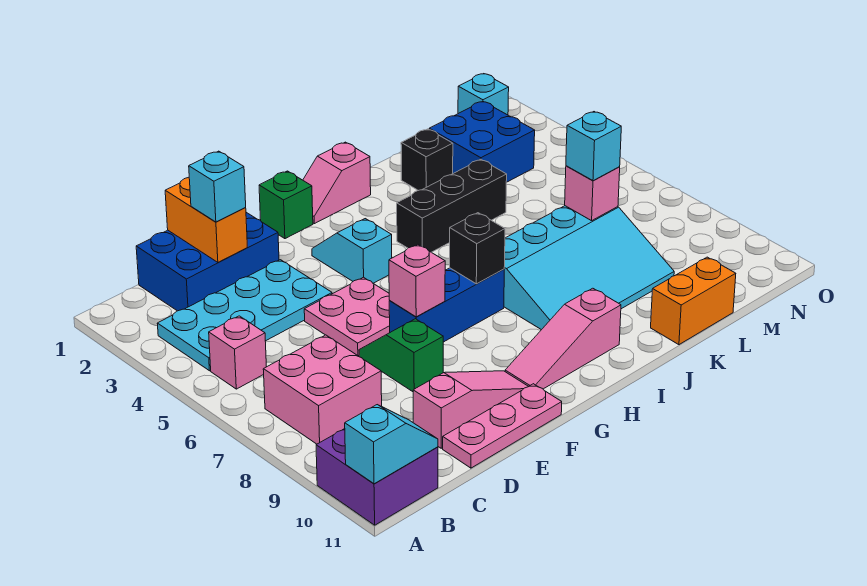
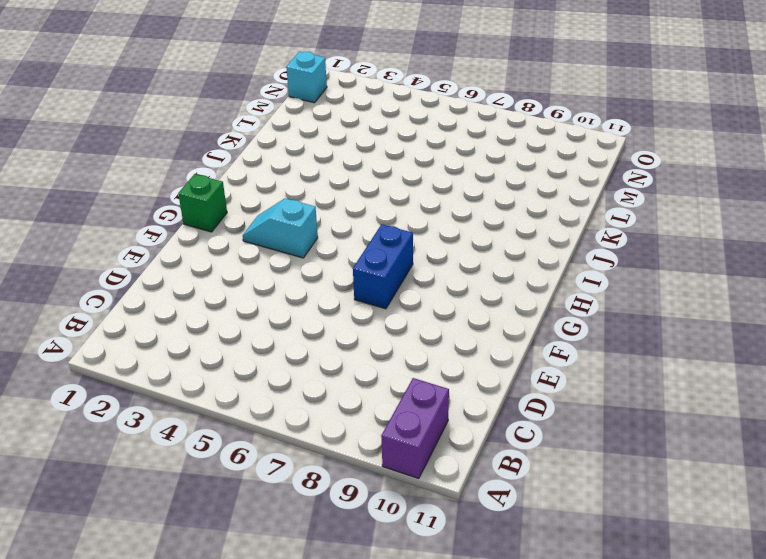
purple brick A10:B10 level 1 -> purple brick A10:B11 level 1
blue brick F7:G7 level 1 -> blue brick F7:H7 level 1
none -> cyan plate B3:E4 level 1
none -> pink brick B5 level 1
none -> pink brick B7:C8 level 1

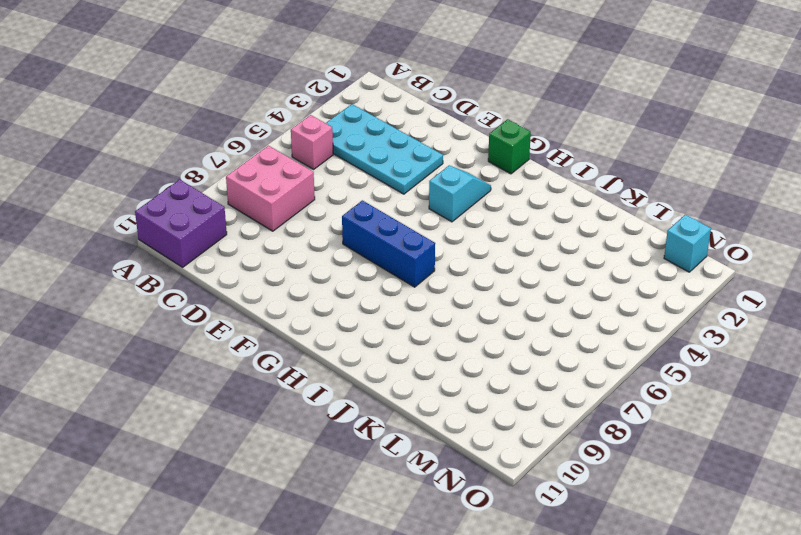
none -> blue brick C1:E2 level 1
none -> pink slope D10:F10 level 1 top D
none -> pink plate D11:F11 level 1

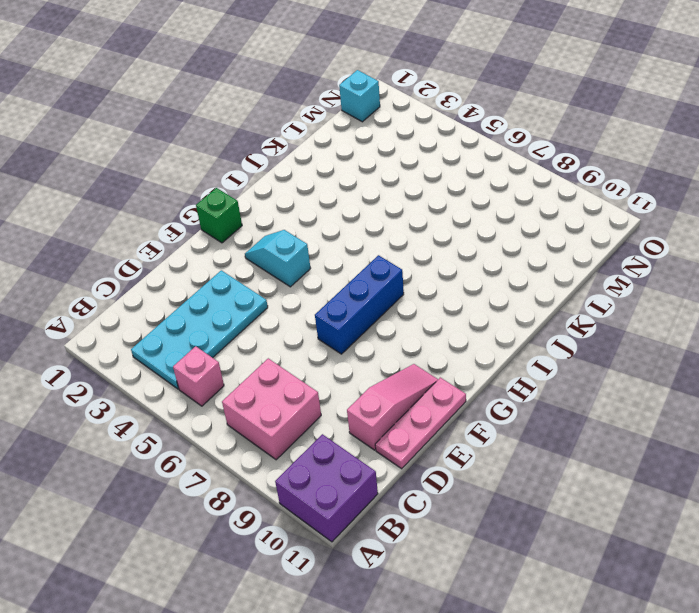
none -> blue brick C1:E2 level 1
none -> pink plate E5:F6 level 1
none -> green slope E7:E8 level 1 top 8

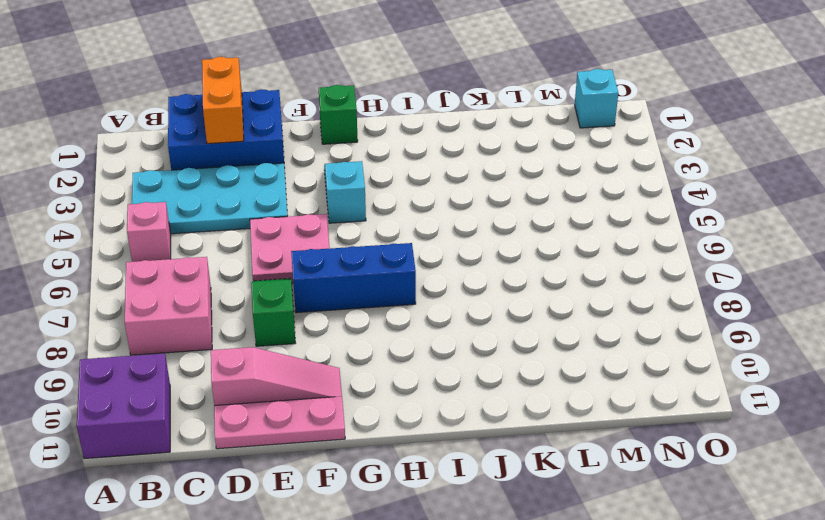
none -> pink slope G10:I10 level 1 top I
none -> pink slope H1:I1 level 1 top I
none -> black brick I4:K4 level 1

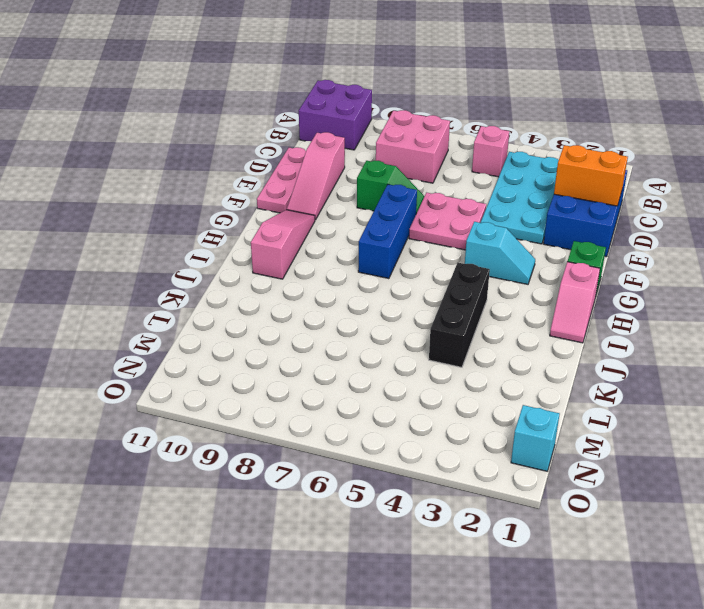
pink slope H1:I1 level 1 top H -> pink slope H1:I1 level 1 top I
none -> cyan slope I7:L9 level 1 top 7
none -> black brick K2 level 1
none -> orange brick K11:L11 level 1

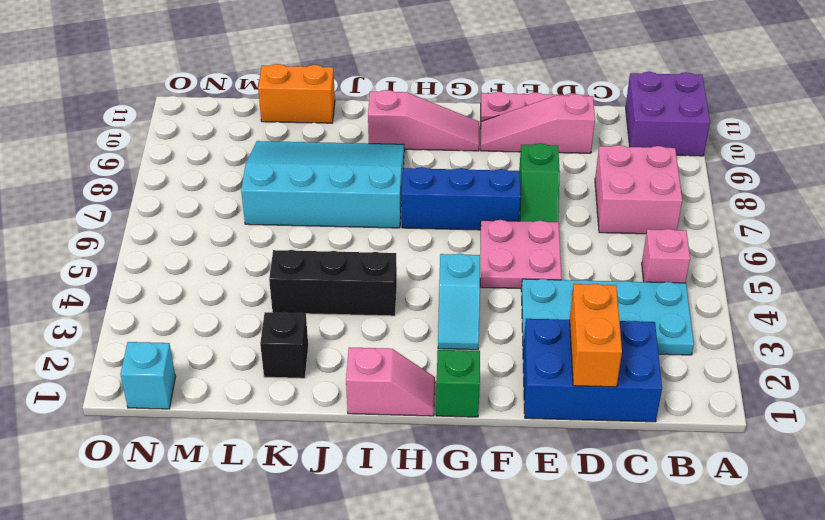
none -> blue brick L2:M3 level 1
none -> cyan slope A11:B11 level 2 top A
none -> pink brick F7 level 2

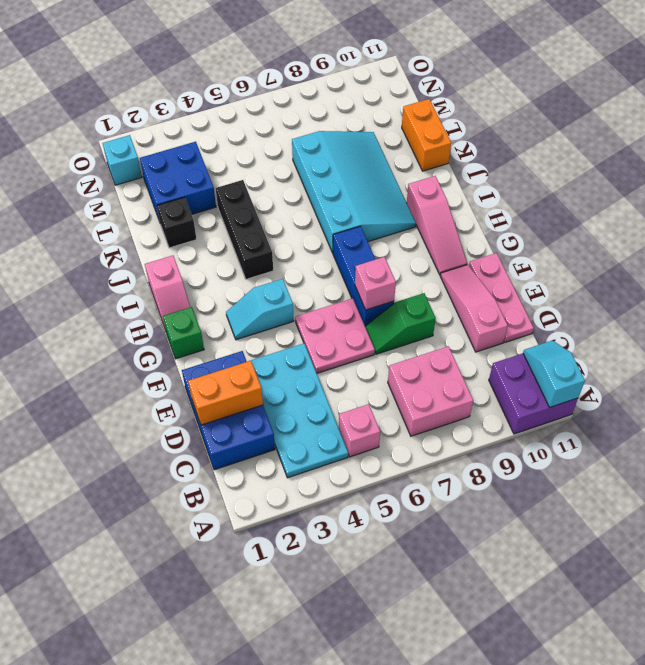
none -> black brick H7 level 2
none -> pink brick L7 level 2
none -> cyan brick D2 level 3

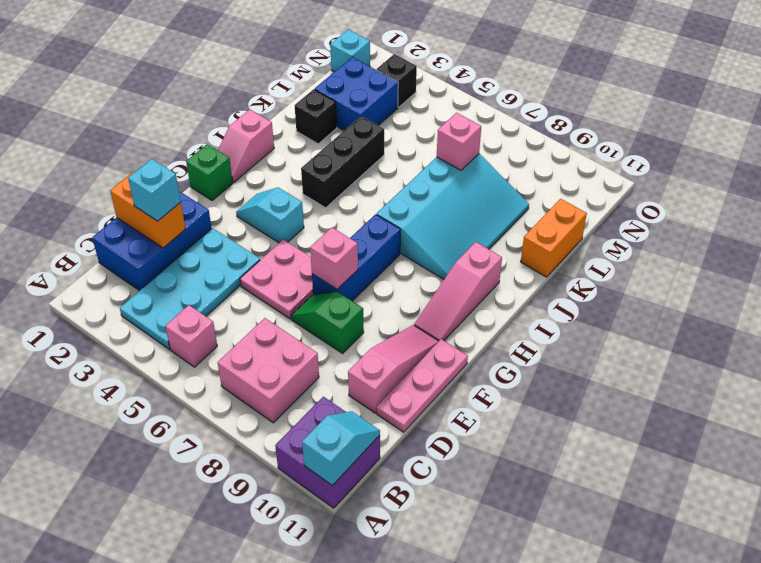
black brick N3 level 1 -> black brick H7 level 2
none -> cyan brick L7 level 3

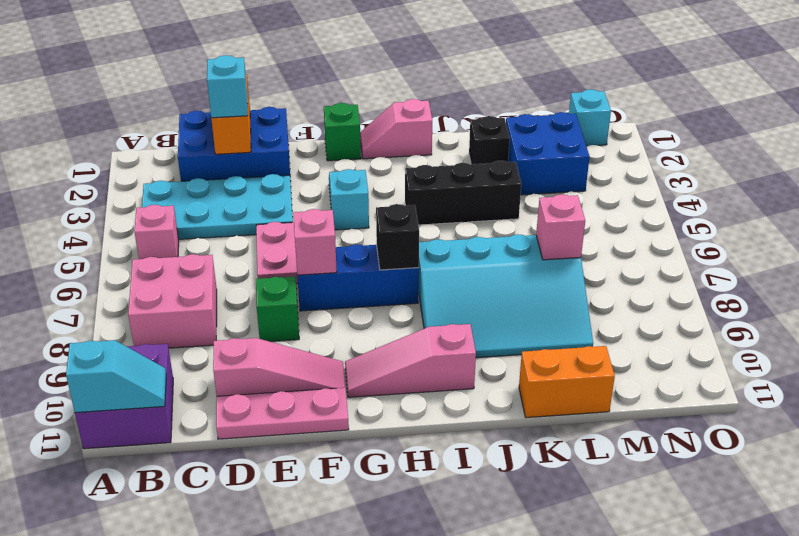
none -> cyan brick L7 level 3

